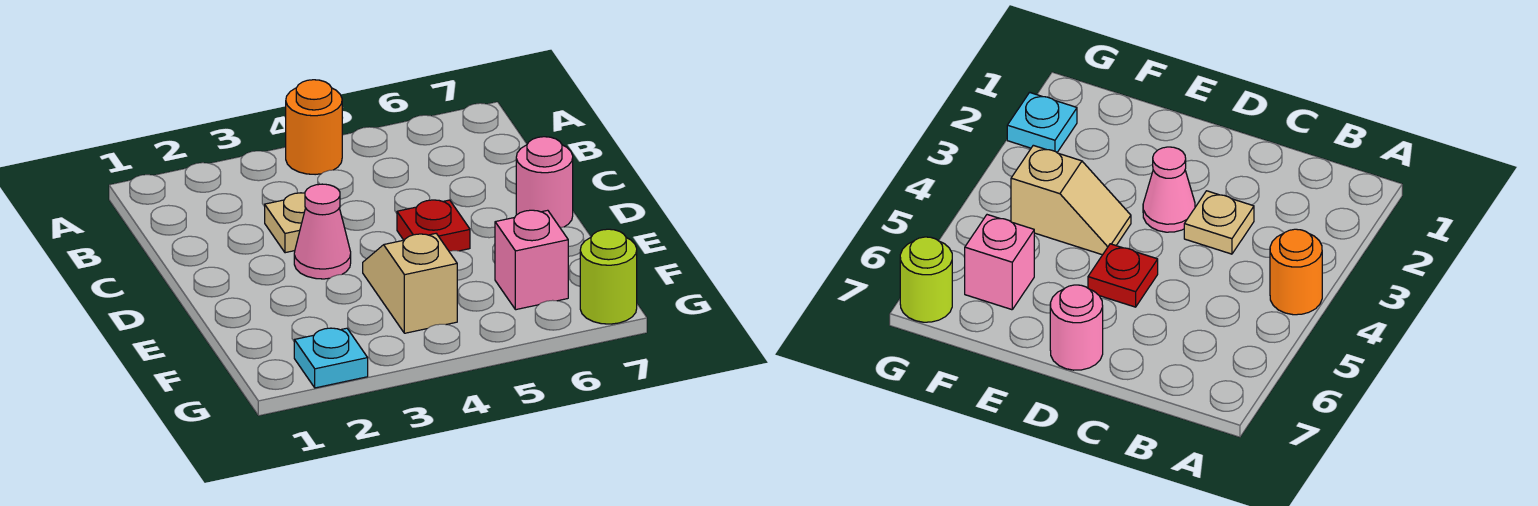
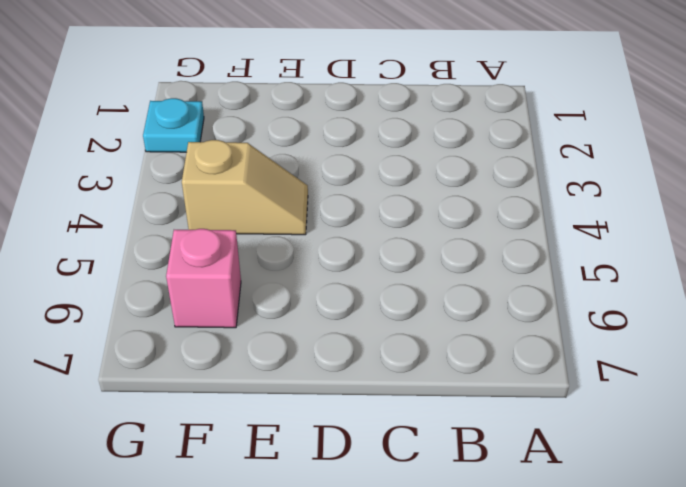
none -> orange round brick A4 level 1
none -> tan plate C3 level 1

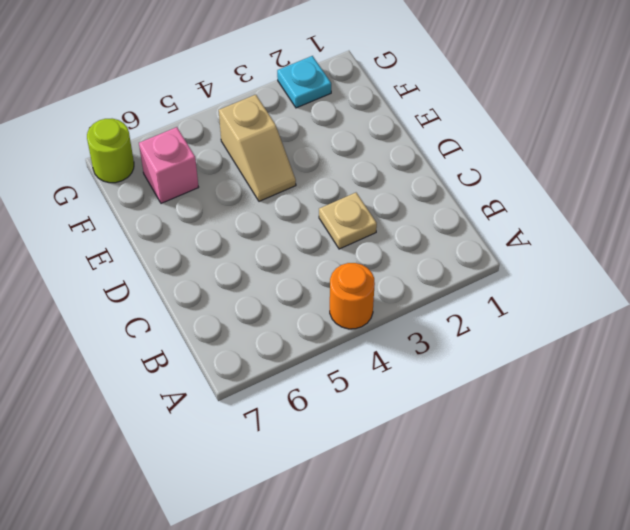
none -> pink cone D3 level 1
none -> red plate D5 level 1

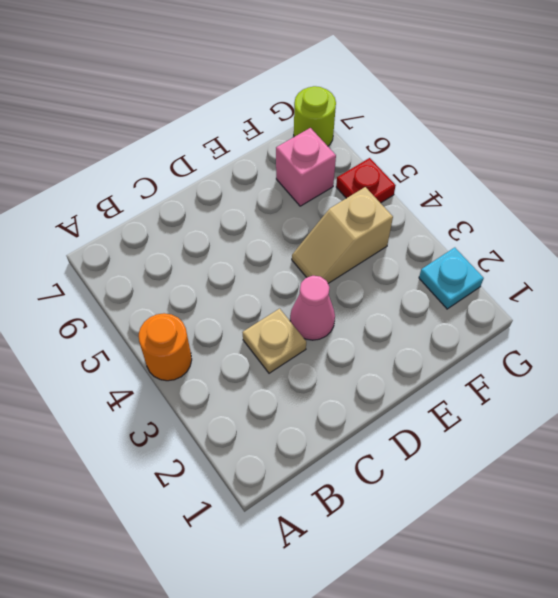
red plate G5 level 1 -> red plate D5 level 1
none -> pink round brick D7 level 1

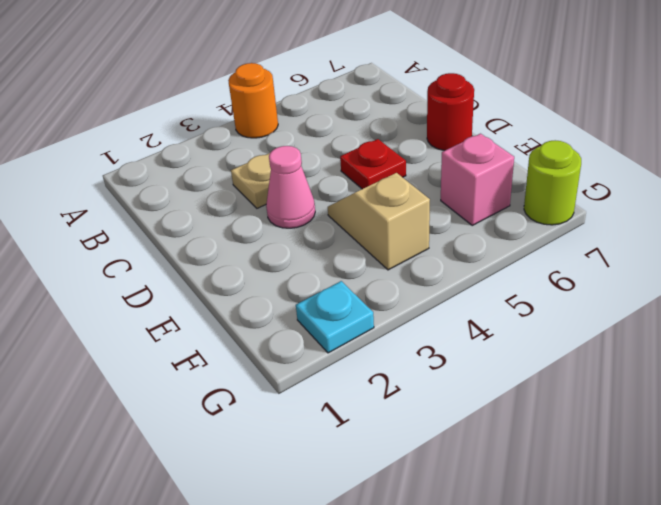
red round brick D7 level 1 -> pink round brick D7 level 1

